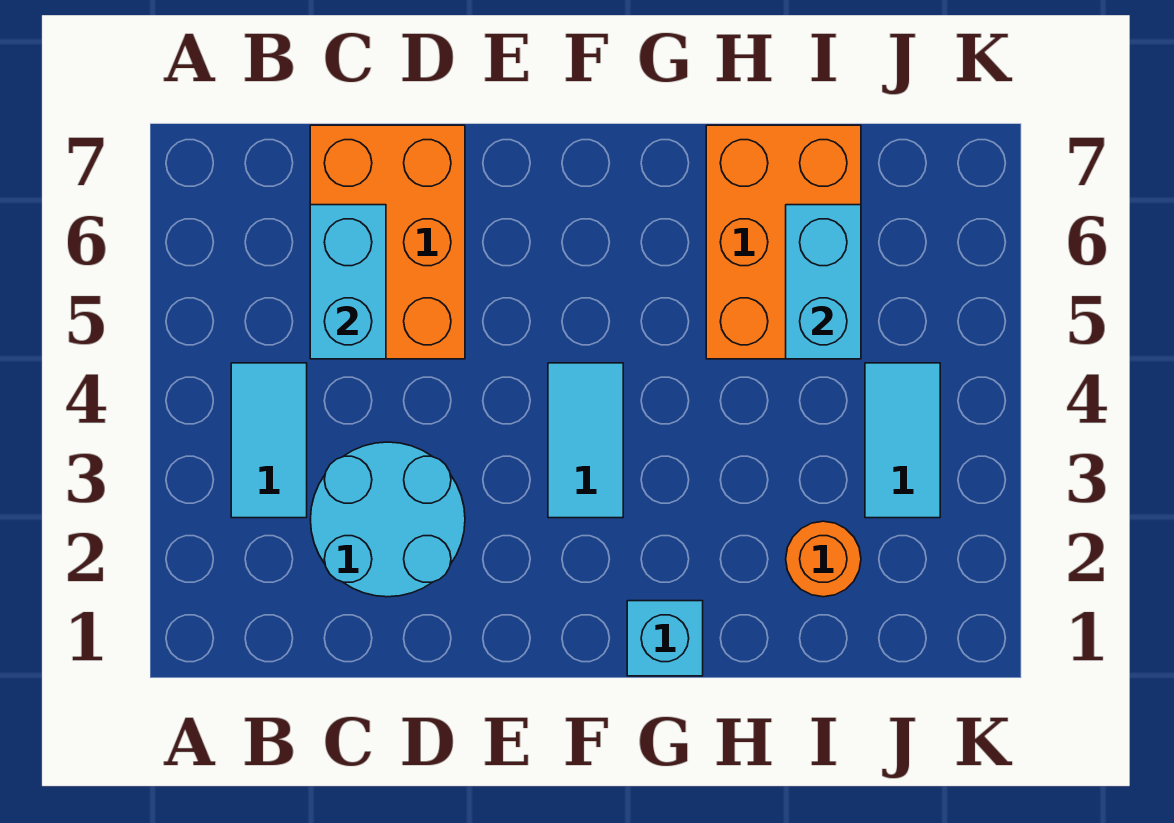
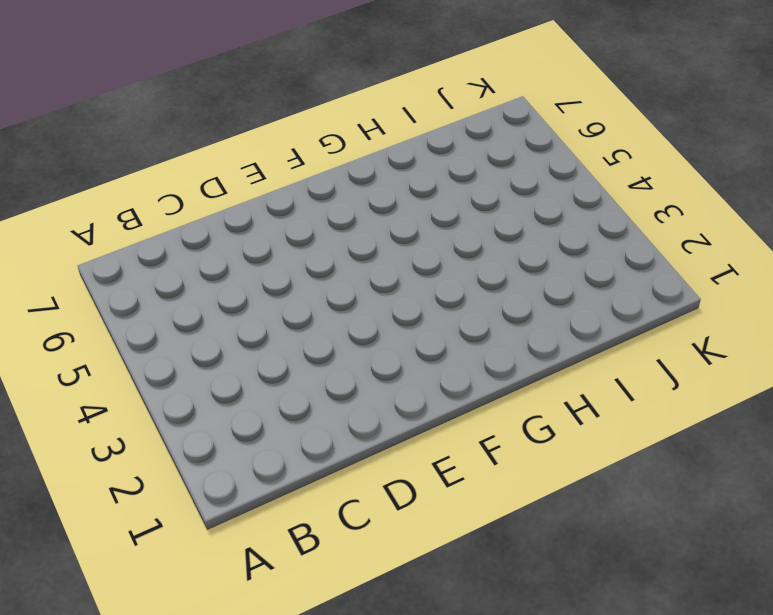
none -> cyan tile B3:B4 level 1
none -> cyan round brick C2:D3 level 1

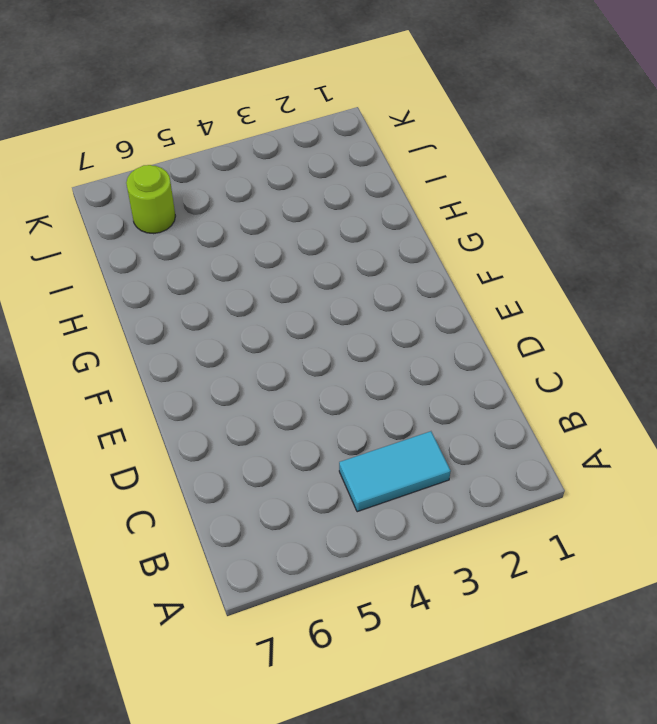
lime round brick J6 level 1 -> none
none -> cyan round brick C2:D3 level 1
none -> orange brick C5:D7 level 1

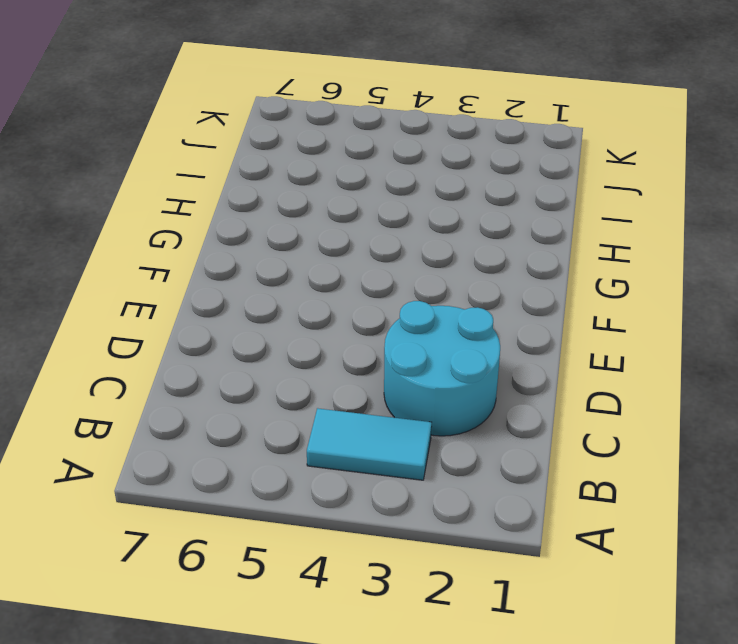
none -> orange brick C5:D7 level 1
none -> cyan tile F3:F4 level 1

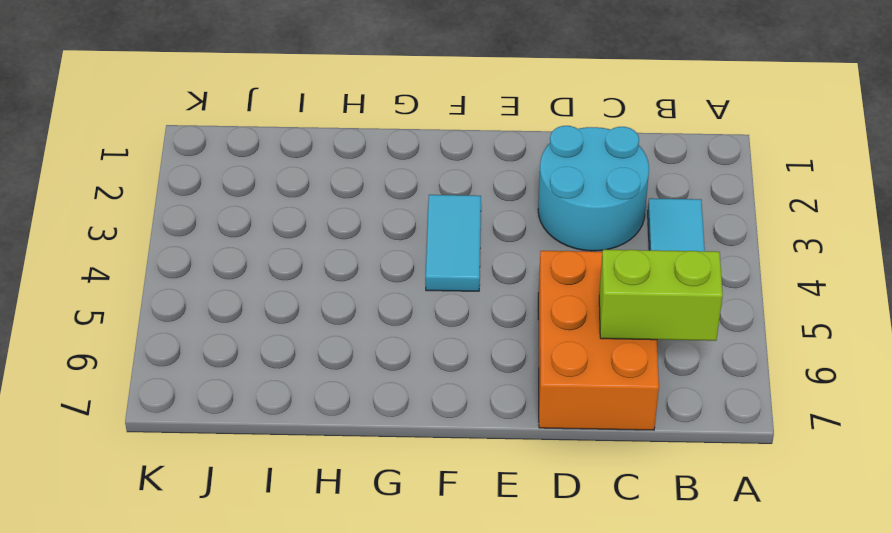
lime brick B6:C6 level 2 -> cyan brick C5:C6 level 2
none -> cyan brick G1 level 1
none -> orange brick H5:I7 level 1

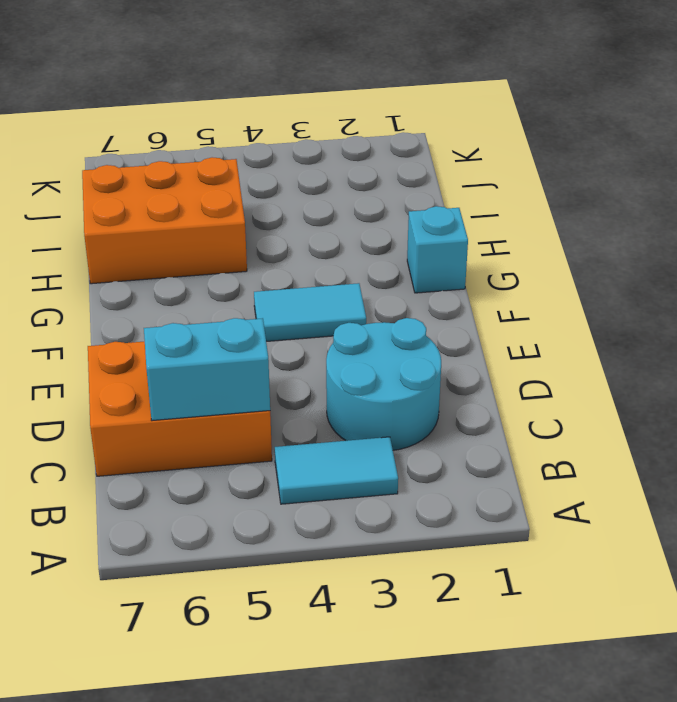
none -> orange round brick I2 level 1
none -> cyan tile J3:J4 level 1

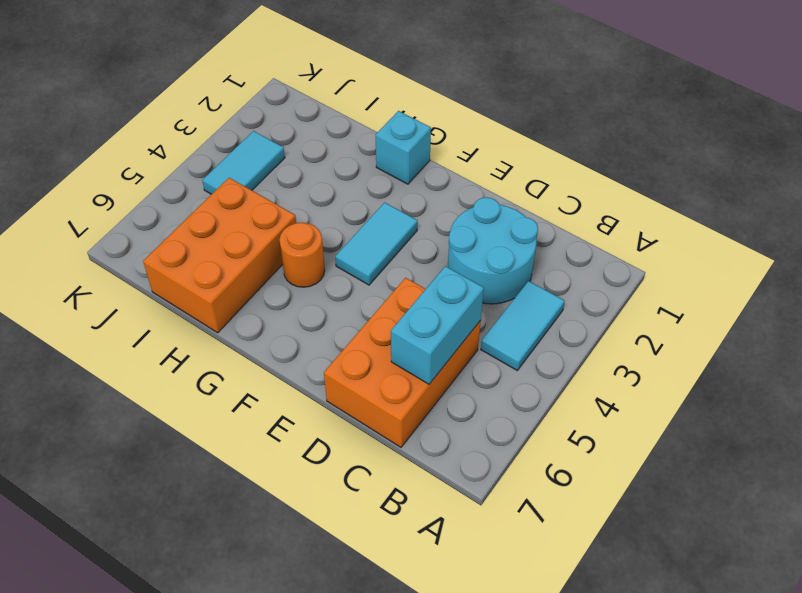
orange round brick G5 level 1 -> orange round brick I2 level 1
none -> cyan brick I5:I6 level 2

